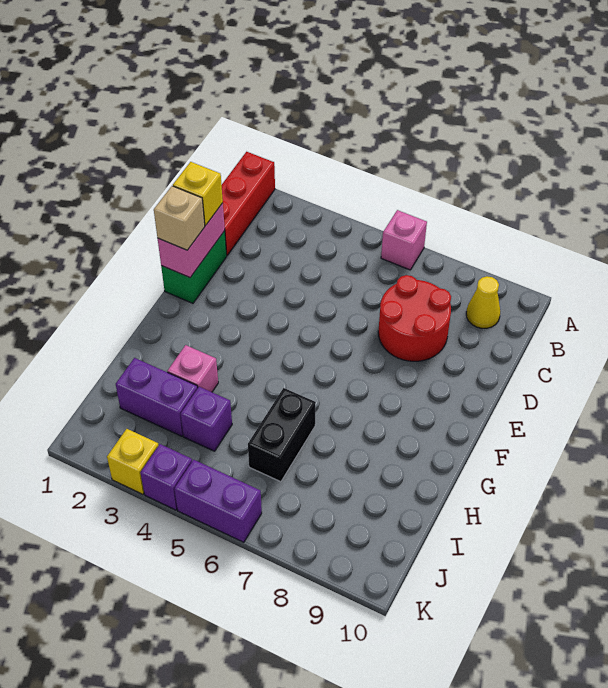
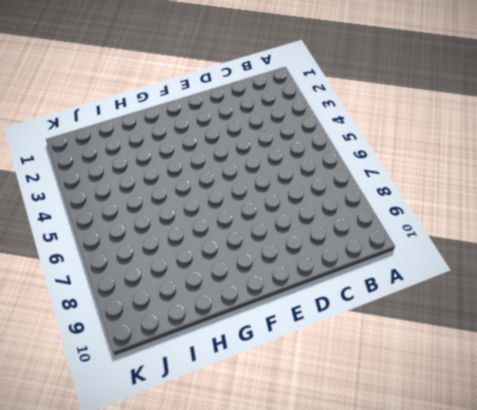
none -> red brick A1:C1 level 1
none -> pink brick A6 level 1
none -> yellow cone B9 level 1

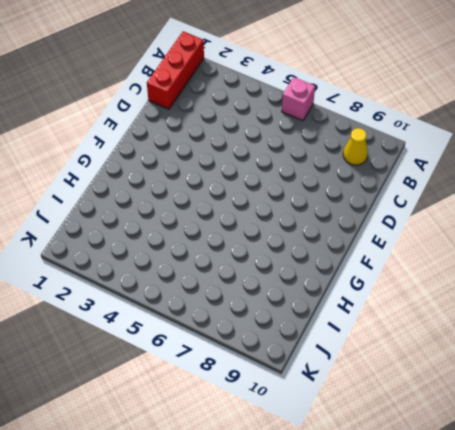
none -> red round brick C7:D8 level 1
none -> green brick D1:E1 level 1
none -> pink brick H3 level 1

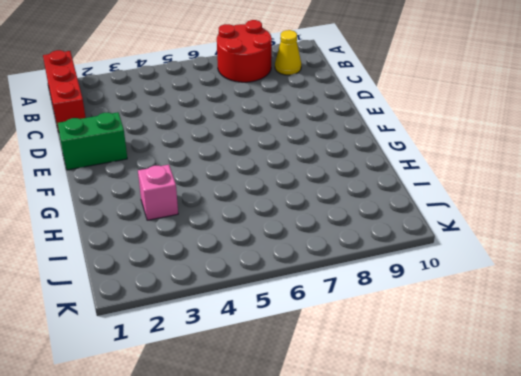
red round brick A7:B8 level 1 -> red round brick C7:D8 level 1
green brick E1:E2 level 1 -> green brick D1:E1 level 1
none -> pink brick A6 level 1
none -> black brick H6:I6 level 1
none -> purple brick I2:I3 level 1

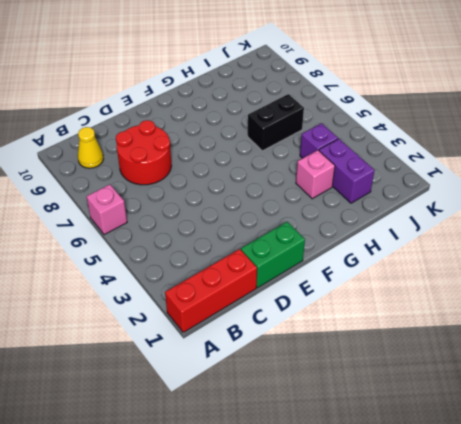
none -> yellow brick K3 level 1
none -> purple brick K4 level 1
none -> purple brick K5:K6 level 1

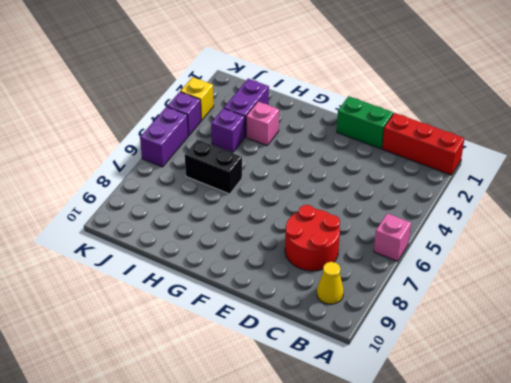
none -> pink brick D1:E1 level 2
none -> yellow brick D1 level 3
none -> tan brick E1 level 3

